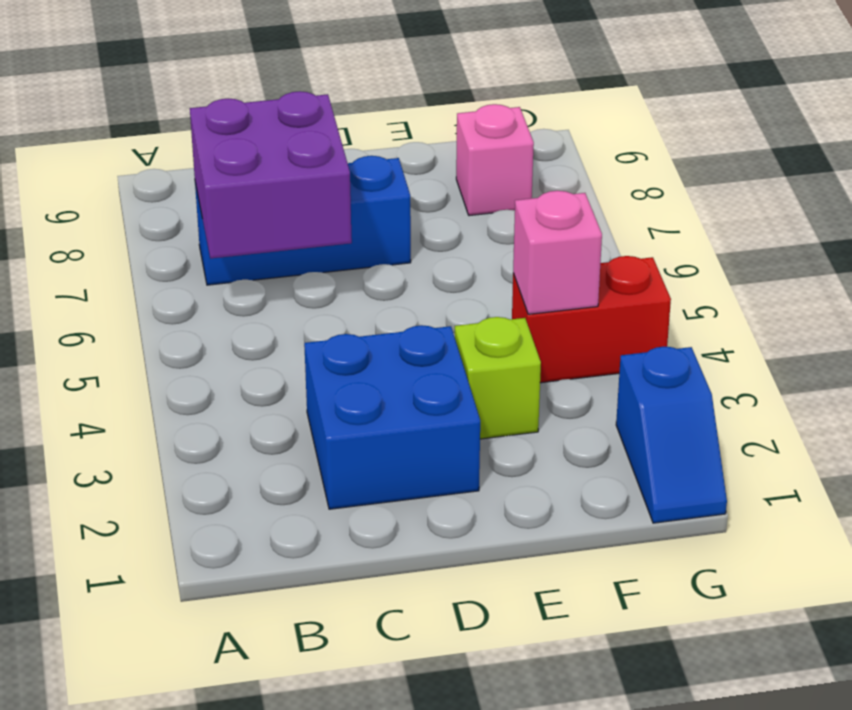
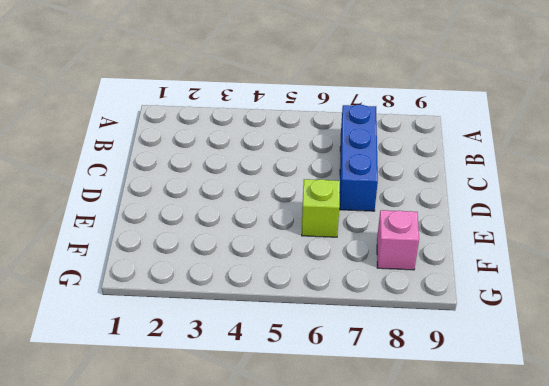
lime brick E6 level 1 -> lime brick E3 level 1
none -> blue brick C2:D3 level 1
none -> red brick F4:G4 level 1

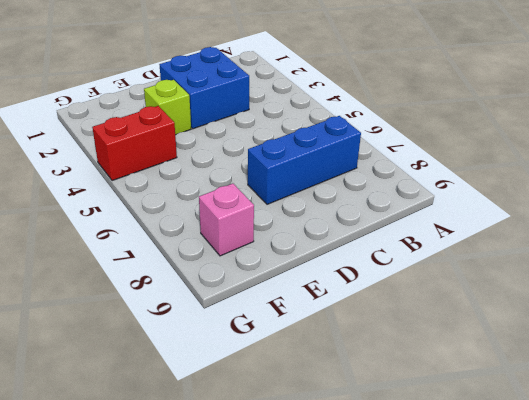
none -> blue slope G1:G2 level 1 top 2
none -> purple brick B6:C7 level 2

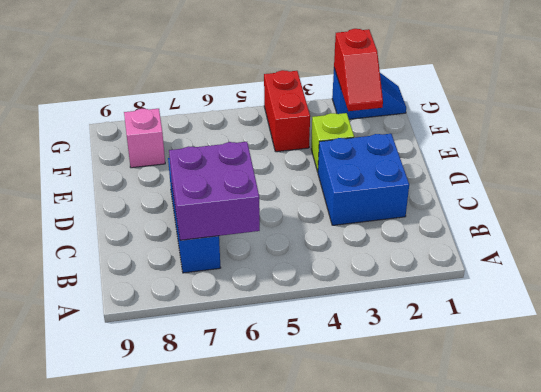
red slope F2:G2 level 2 top G -> none
none -> pink brick F4 level 2

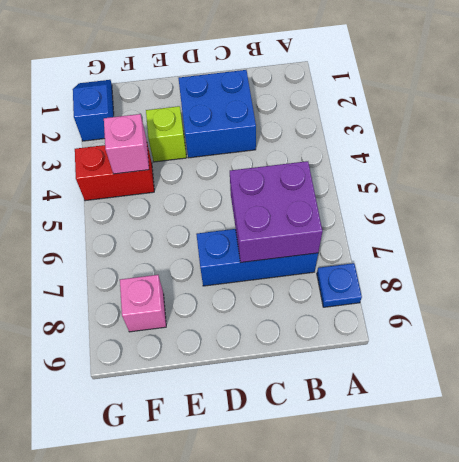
blue plate A8 level 1 -> none

